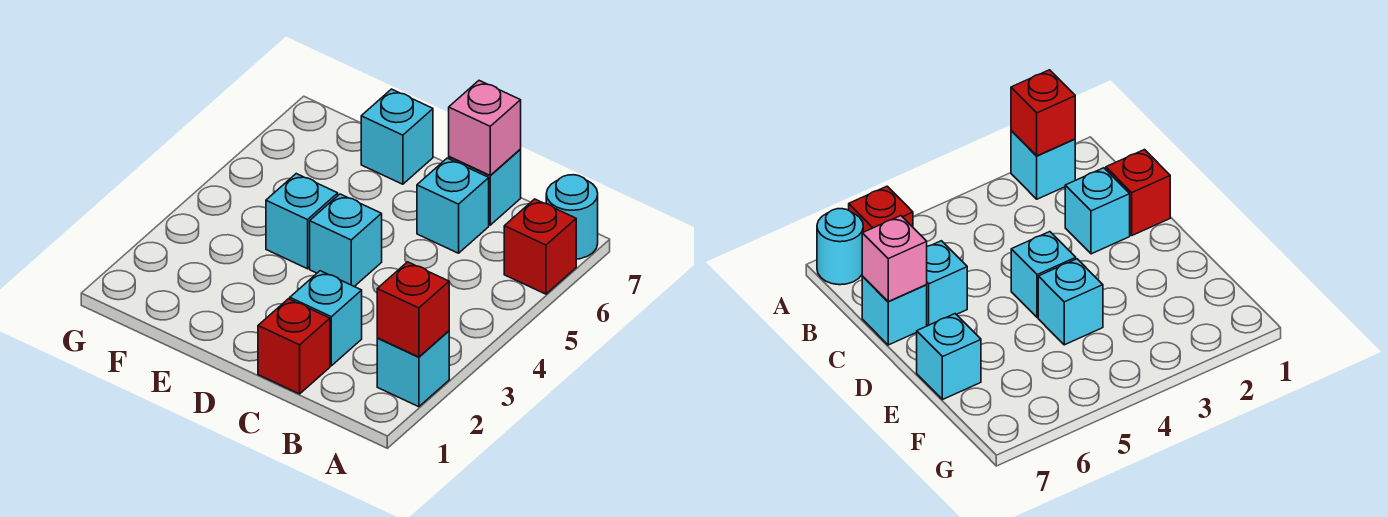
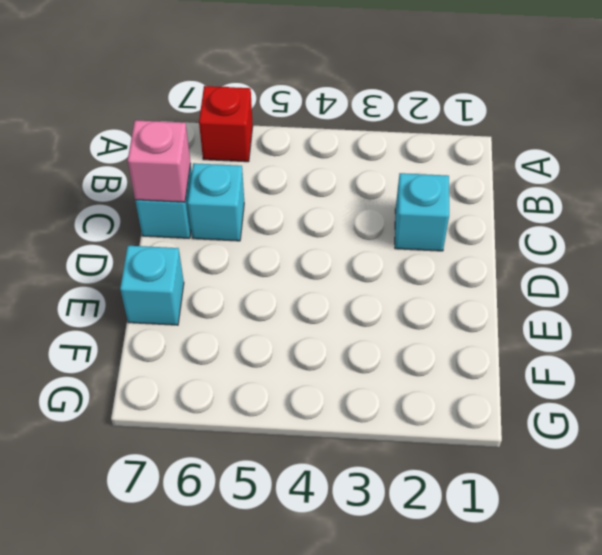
none -> cyan brick A2 level 1
none -> cyan round brick A7 level 1
none -> red brick C1 level 1

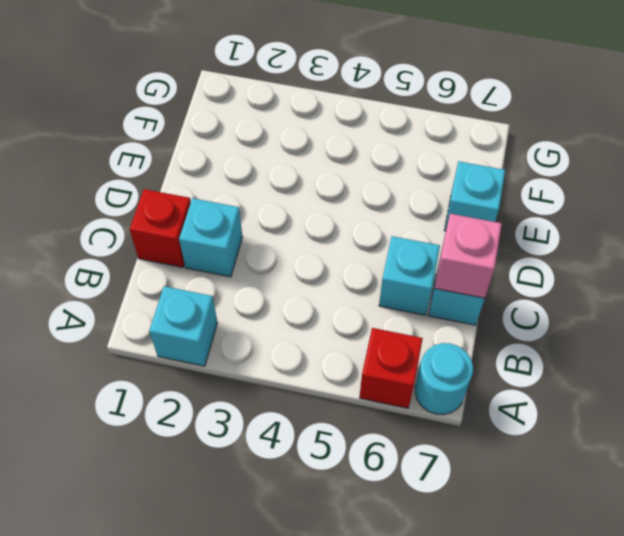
none -> cyan brick D4 level 1
none -> cyan brick E4 level 1
none -> red brick A2 level 2

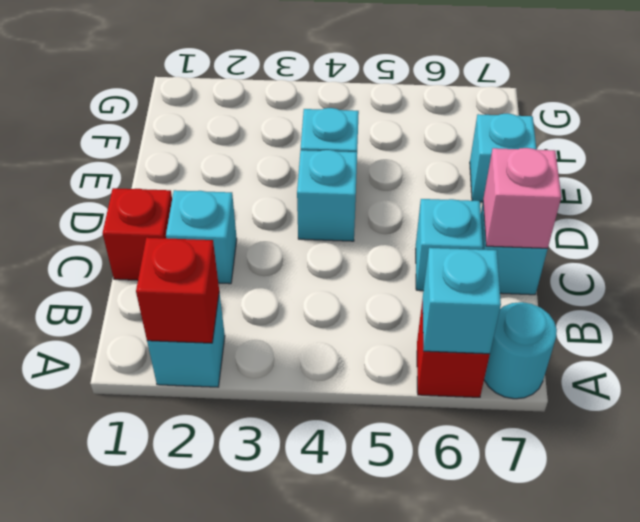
cyan brick A6 level 2 -> none

